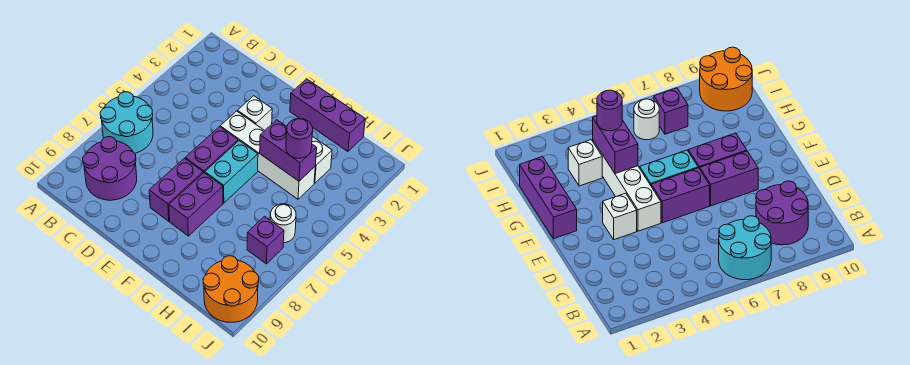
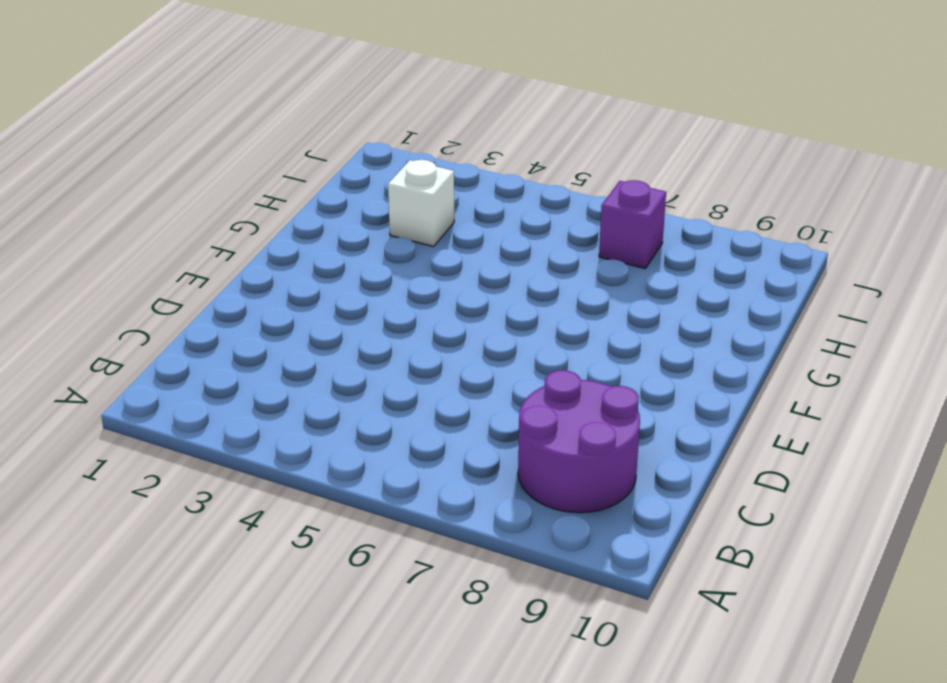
none -> cyan round brick A6:B7 level 1
none -> white brick E3 level 1
none -> white brick E4:H4 level 1

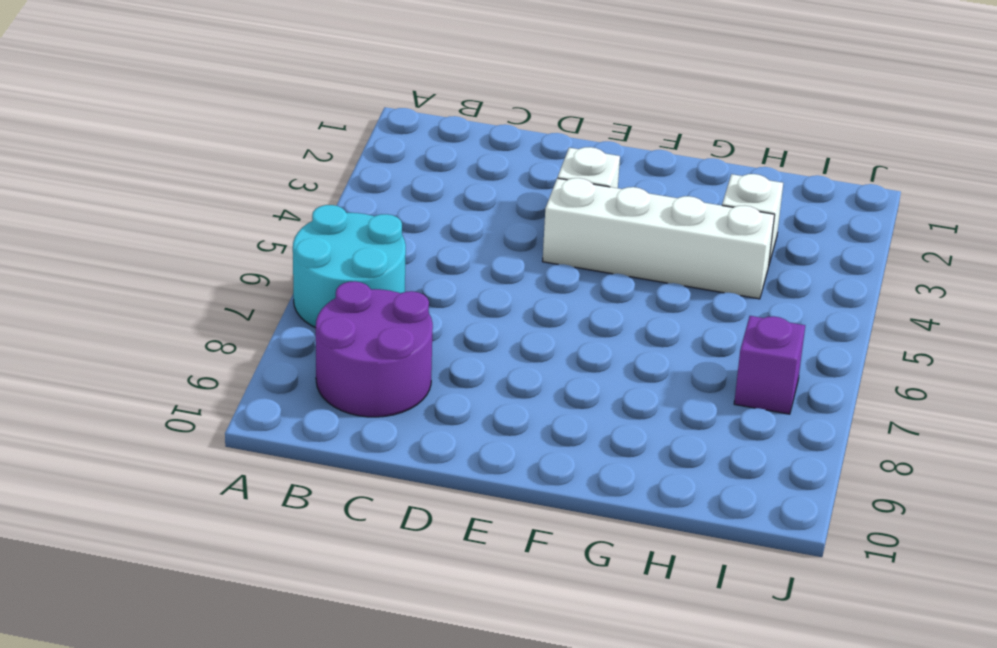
none -> purple brick E5:E6 level 1
none -> purple brick E7:E8 level 1
none -> purple brick F1:H1 level 1

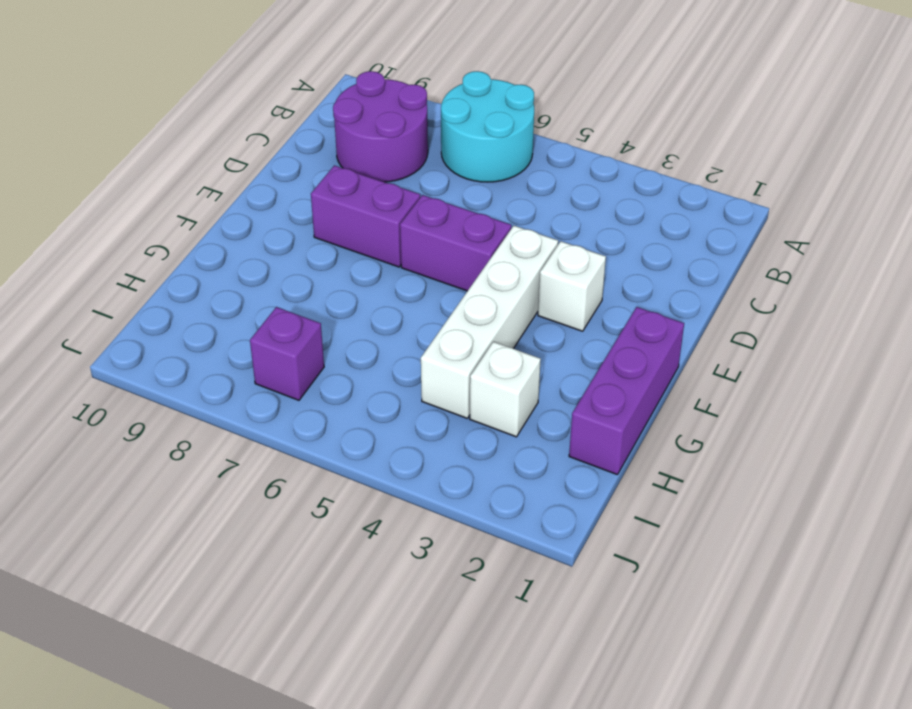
none -> cyan brick F5:F6 level 1
none -> purple brick F7:F8 level 1
none -> white round brick I6 level 1

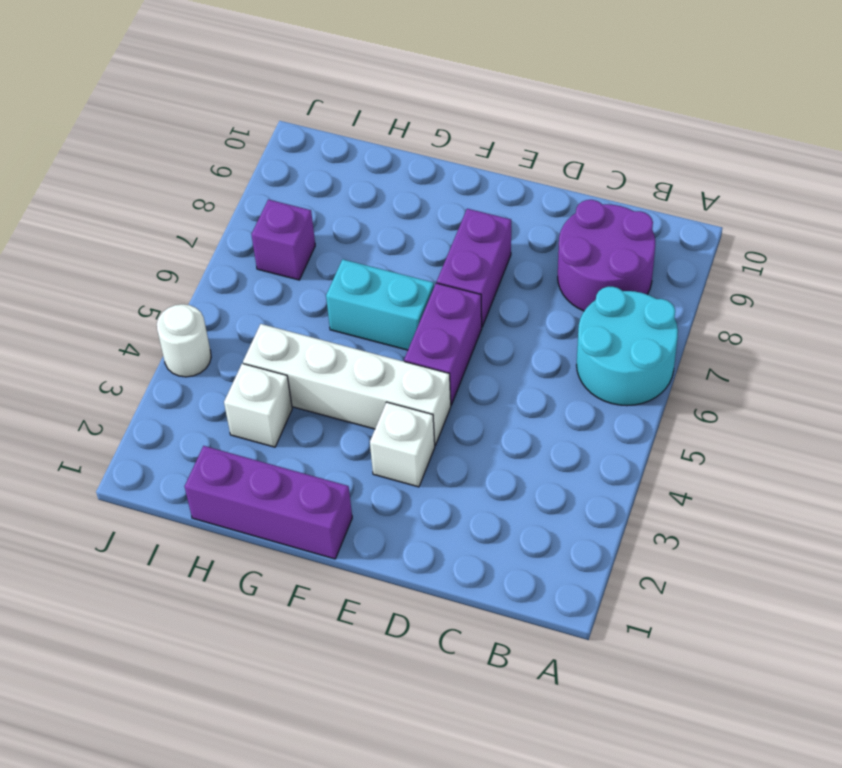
cyan brick F6:G6 level 1 -> cyan brick F5:F6 level 1
white round brick J4 level 1 -> white round brick I6 level 1
none -> purple brick F7:F8 level 1
none -> orange round brick I9:J10 level 1
none -> purple brick G4:H4 level 2

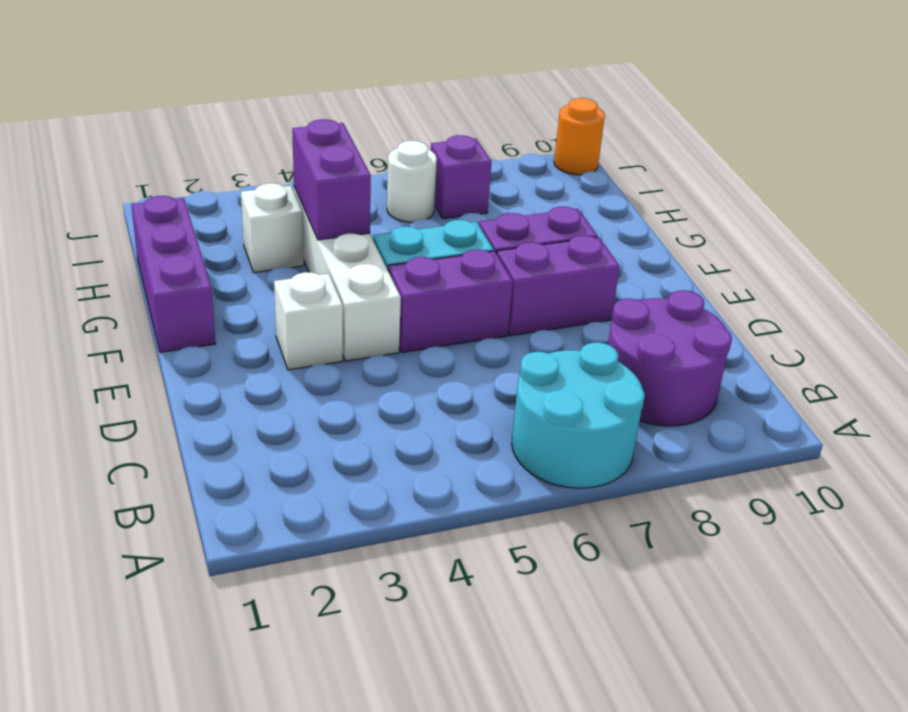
orange round brick J10 level 1 -> orange round brick I9:J10 level 1
none -> purple round brick H4 level 3

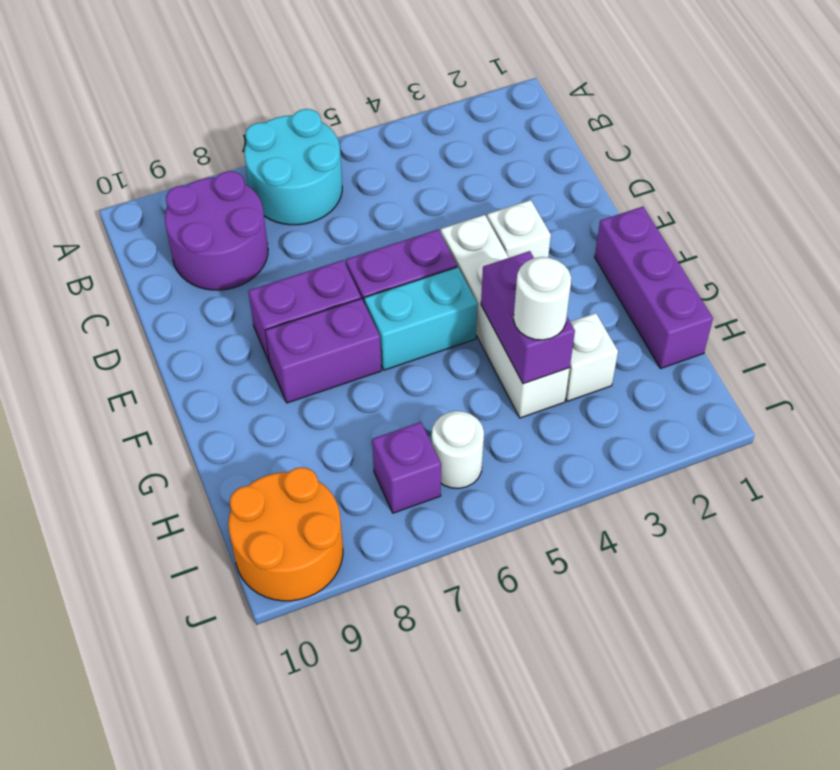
white round brick H4 level 3 -> purple round brick H4 level 3

